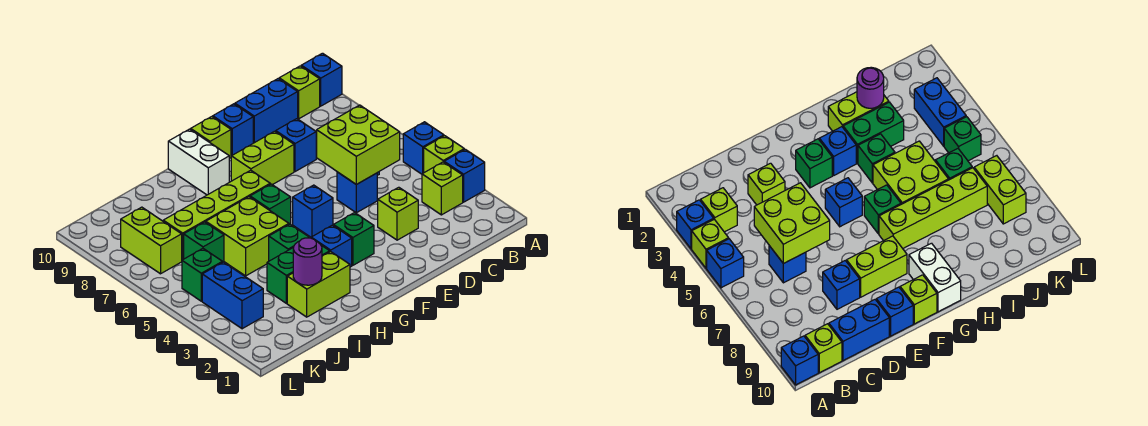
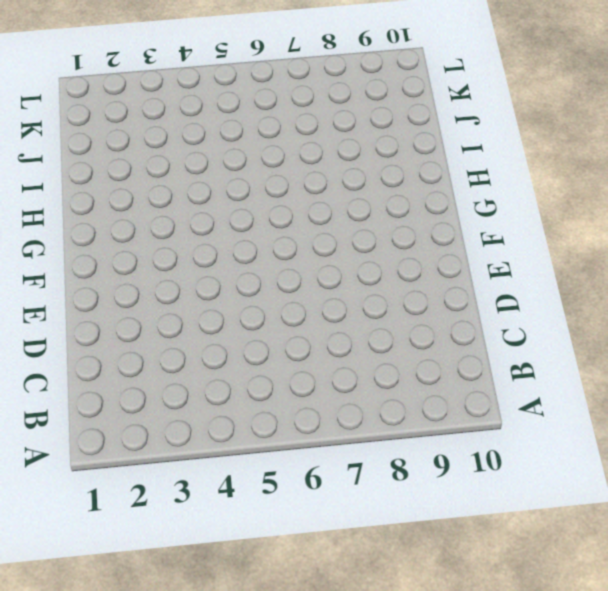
none -> blue brick A3 level 1
none -> lime brick A4 level 1
none -> blue brick A5 level 1
none -> blue brick A10 level 1

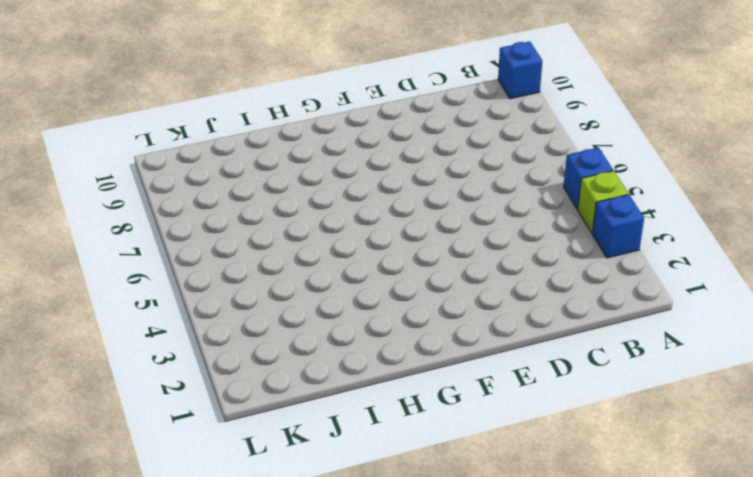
none -> lime brick B3 level 1
none -> lime brick B10 level 1
none -> blue brick C6 level 1
none -> blue brick C10:D10 level 1

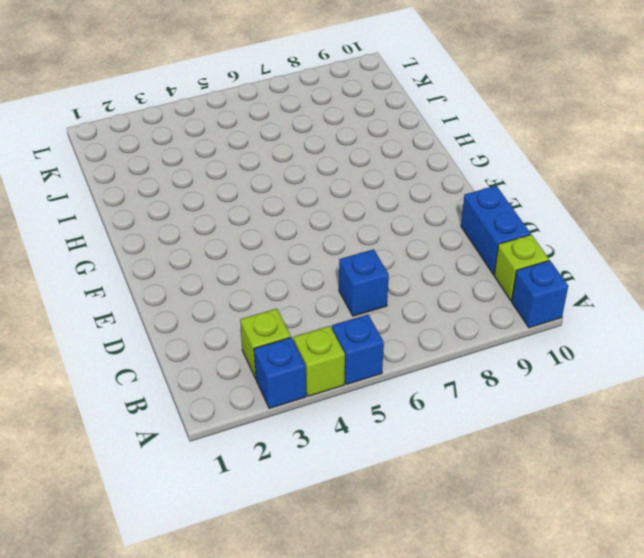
none -> lime brick D3 level 1
none -> blue brick D5 level 1
none -> blue brick D8 level 1
none -> lime brick E8:F8 level 1

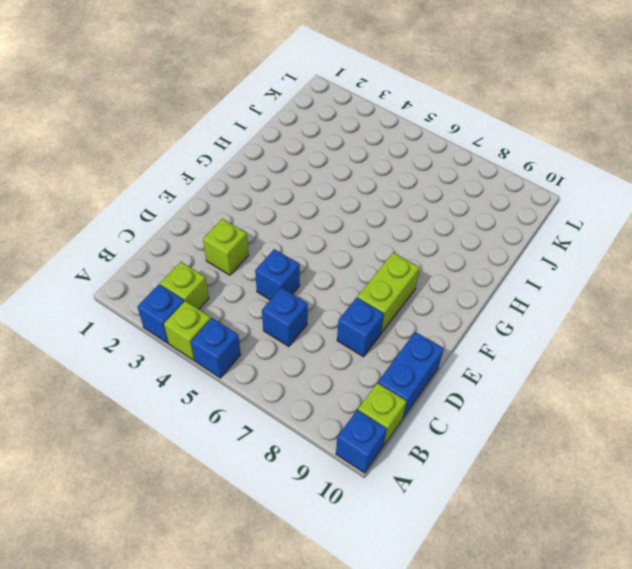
none -> blue brick E10 level 1
none -> green brick F3 level 1
none -> blue brick F5 level 1
none -> lime brick F10 level 1

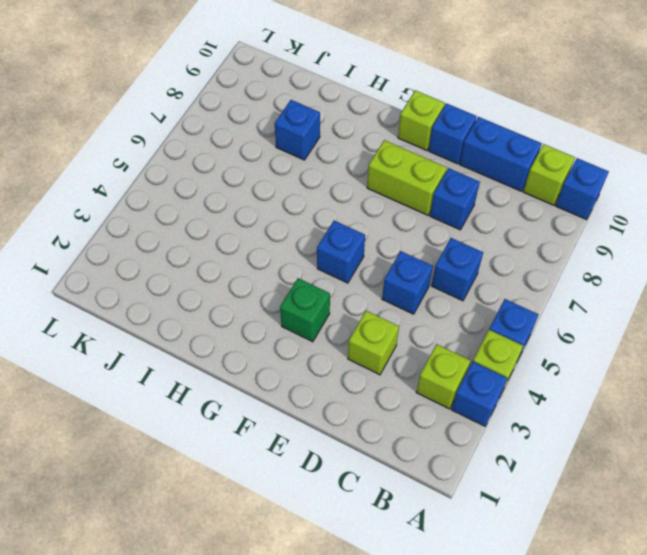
blue brick I8 level 1 -> blue brick G3 level 1
none -> green brick G6 level 1
none -> lime brick G7:J7 level 1
none -> white brick G9:G10 level 1
none -> lime brick H2:I2 level 1

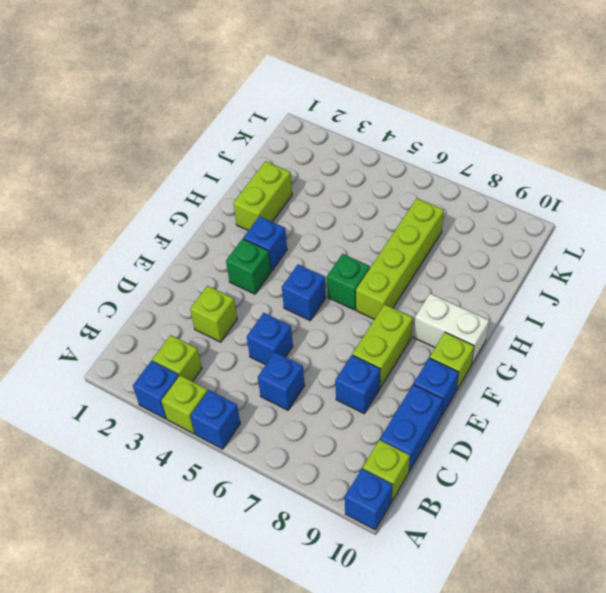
none -> green brick H3:I3 level 1
none -> green brick H4 level 1
none -> lime brick H5:I6 level 1
none -> green brick J6 level 1

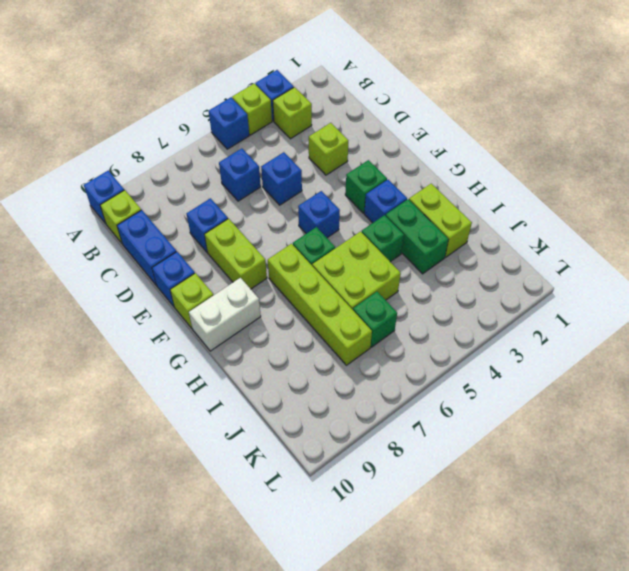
none -> blue brick K3:K4 level 1
none -> green brick K5 level 1
none -> lime brick K7:K8 level 1
none -> lime brick C5:D6 level 2

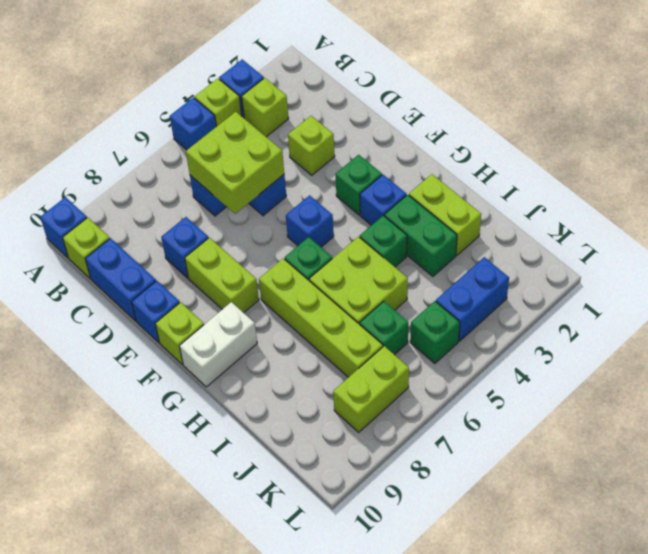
none -> purple round brick I2 level 2

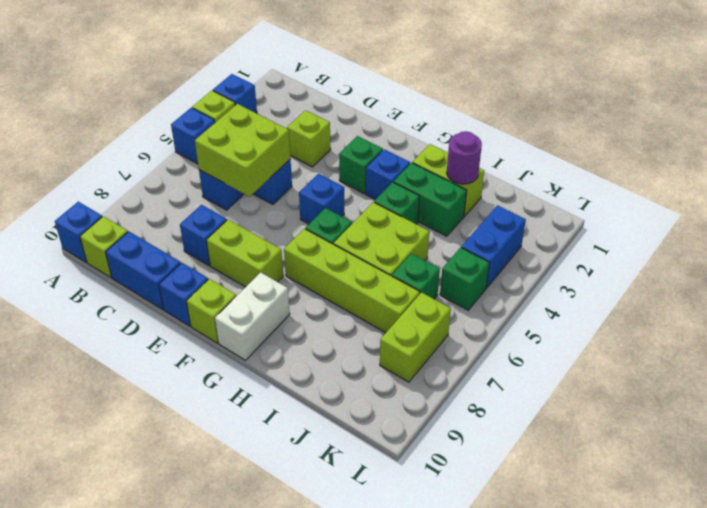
none -> lime brick B3 level 1

